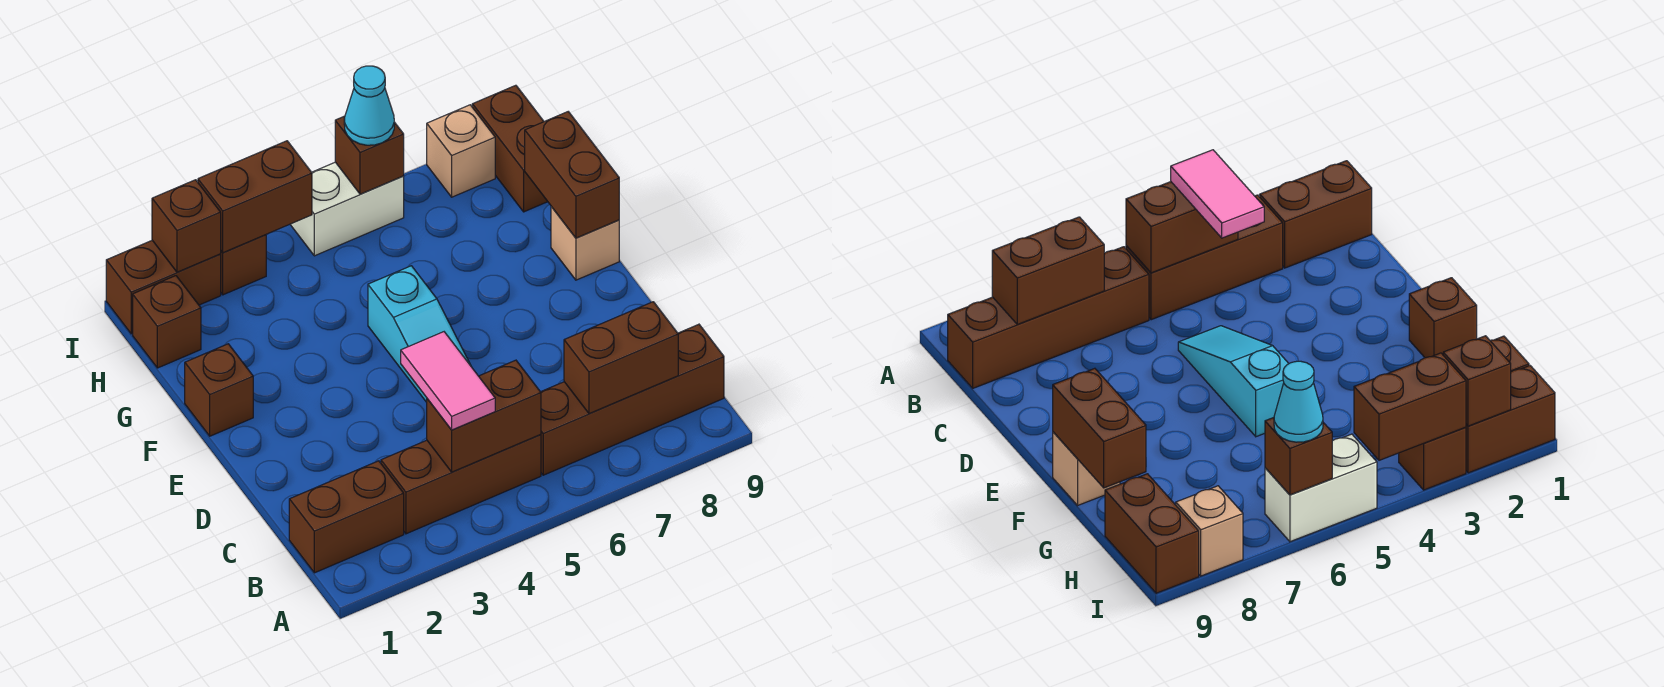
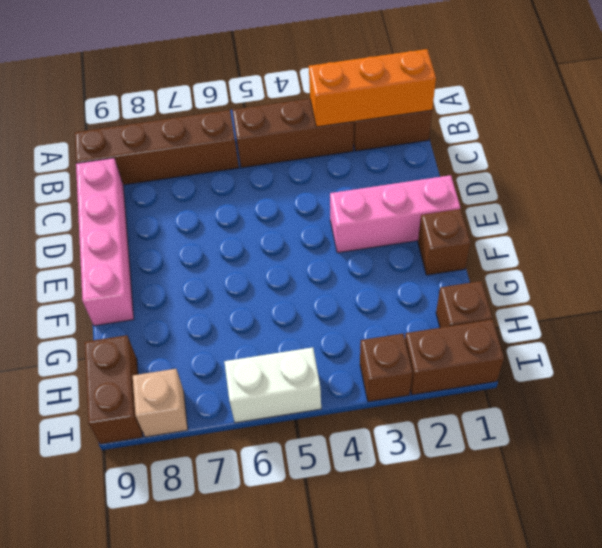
orange brick B1:B3 level 2 -> none
pink brick C9:F9 level 1 -> tan brick F9 level 1
pink brick E1:E3 level 1 -> none
none -> cyan slope D5:F5 level 1 top F
none -> brown brick B4:B5 level 2
none -> brown brick B7:B8 level 2

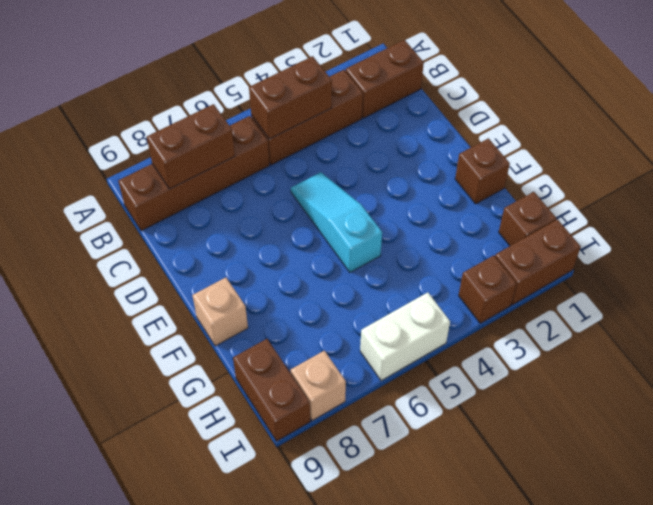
none -> brown brick F9:G9 level 2
none -> brown brick I2 level 2
none -> brown brick I3:I4 level 2

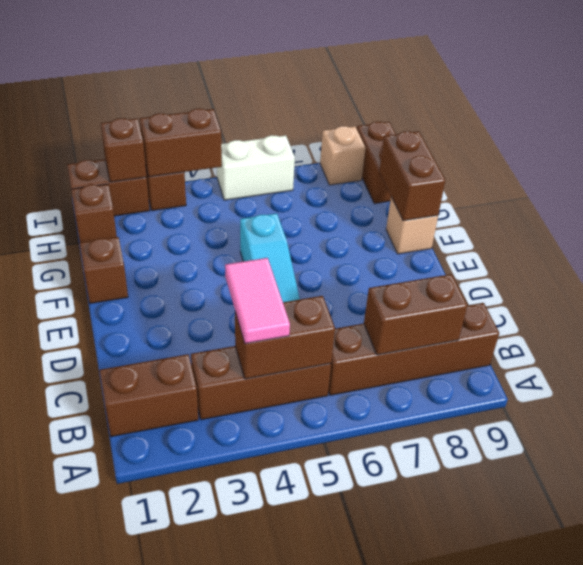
none -> brown brick I6 level 2
none -> cyan cone I6 level 3

